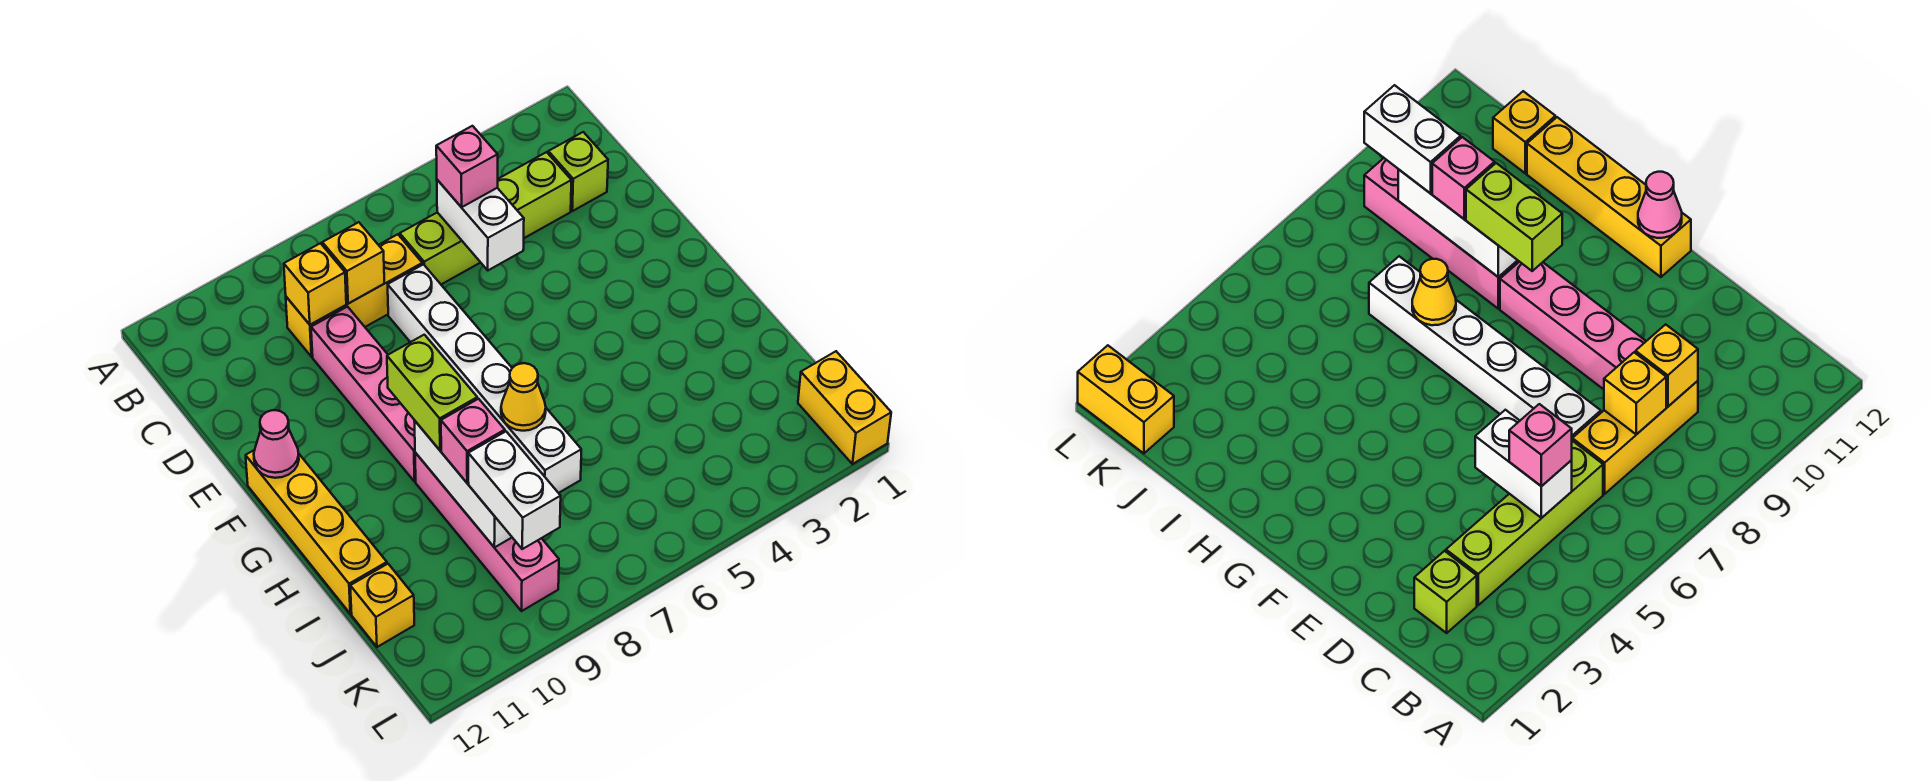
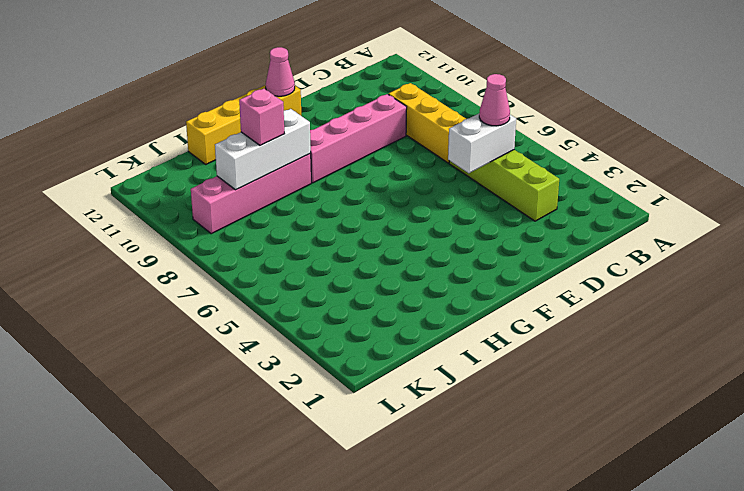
pink cone C5 level 3 -> pink brick C5 level 3
none -> lime brick C2 level 1
none -> white brick D7:I7 level 1
none -> yellow brick J12 level 1

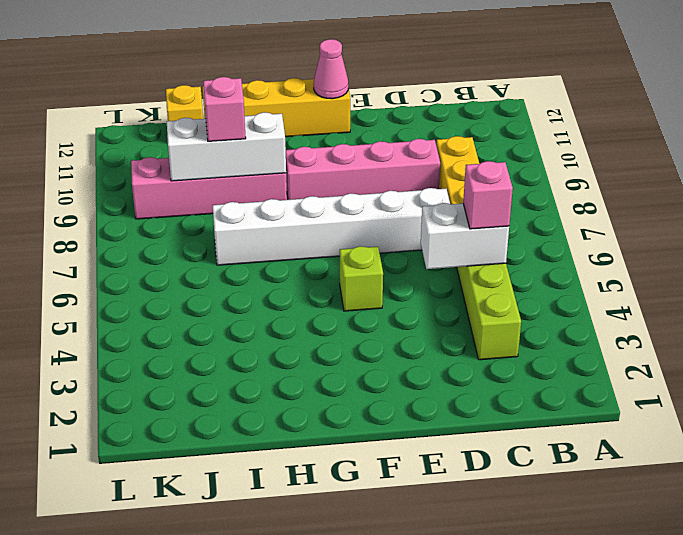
lime brick F5 level 1 -> lime brick C2 level 1
none -> yellow brick K1:L1 level 1
none -> yellow brick C8 level 2
none -> yellow brick C9 level 2

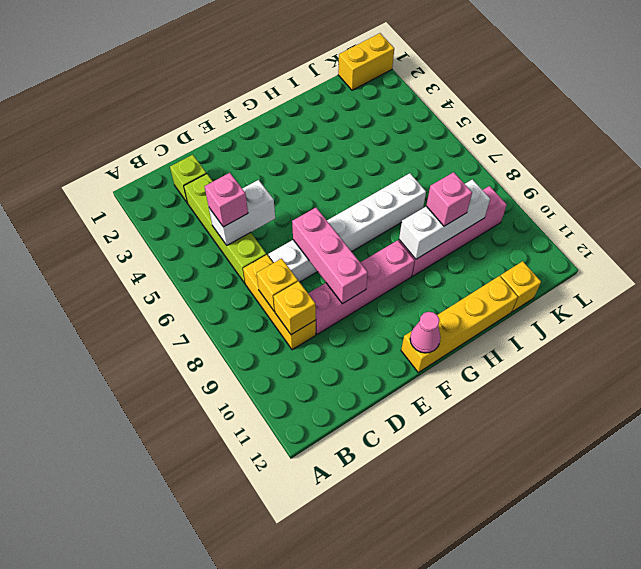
pink brick E7:E9 level 2 -> none
none -> yellow cone H7 level 2
none -> lime brick G9:H9 level 3
none -> white brick J9:K9 level 3

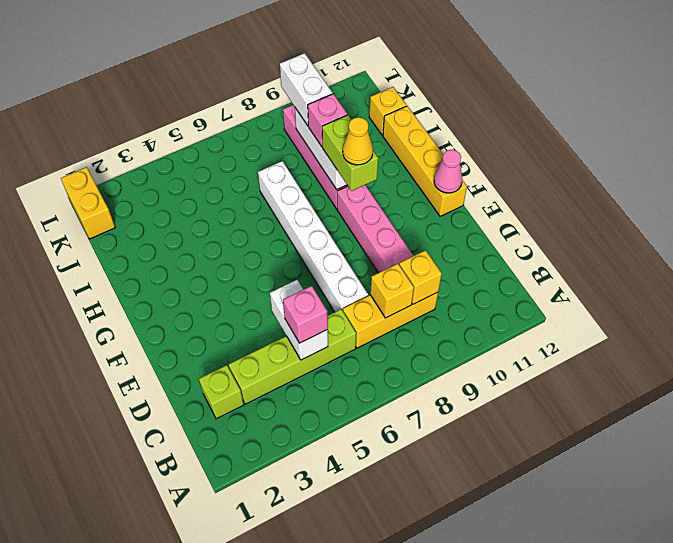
yellow cone G9 level 4 -> yellow cone H7 level 2

